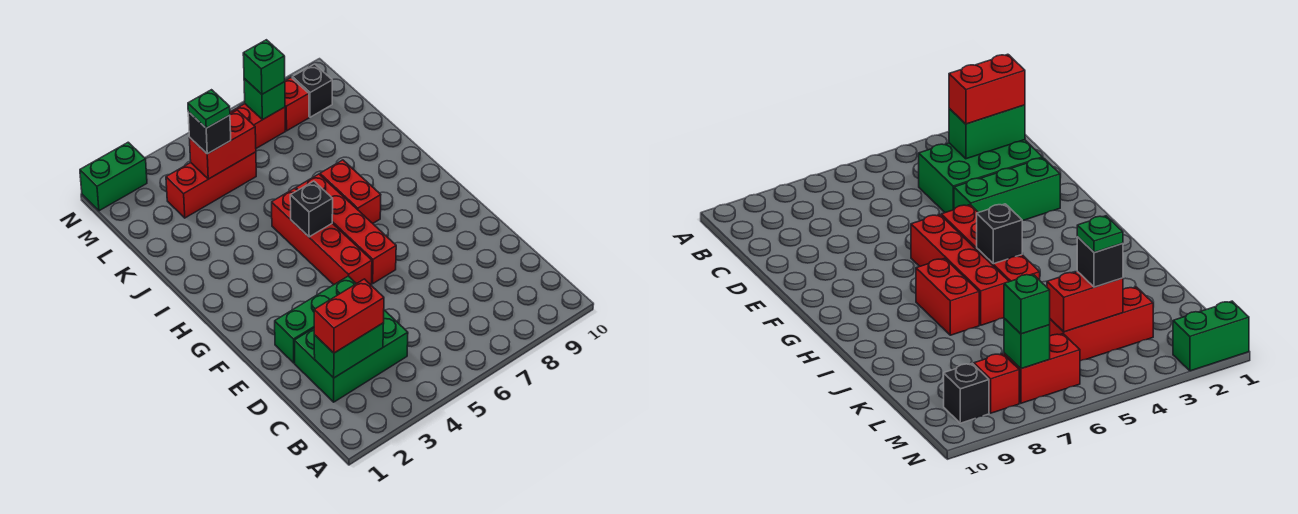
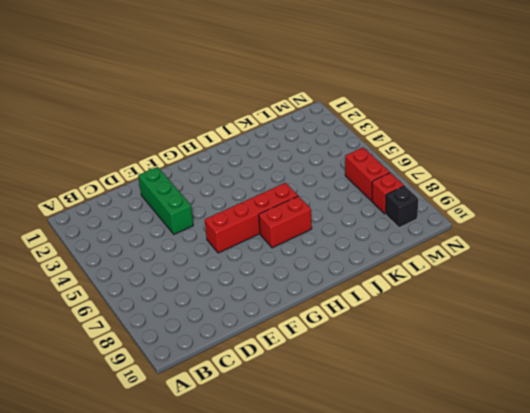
none -> green brick C2:D4 level 1
none -> red brick F5:I5 level 1
none -> red brick L3:L5 level 1

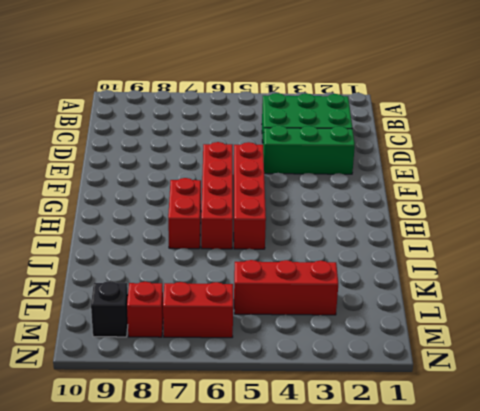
none -> green brick N1:N2 level 1
none -> green brick C2:C3 level 2
none -> black brick H5 level 2

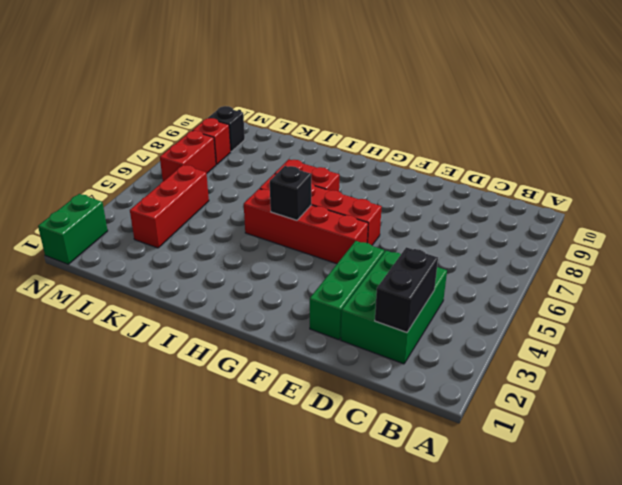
black brick C2:C3 level 2 -> green brick C2:C3 level 2
none -> red brick L4:L5 level 2
none -> green brick M7 level 2
none -> red brick C2:C3 level 3

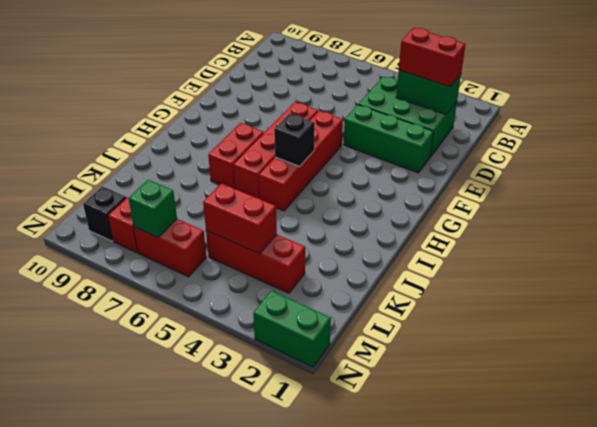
none -> black brick L4 level 3
none -> green brick M7 level 3
none -> green plate L4 level 4

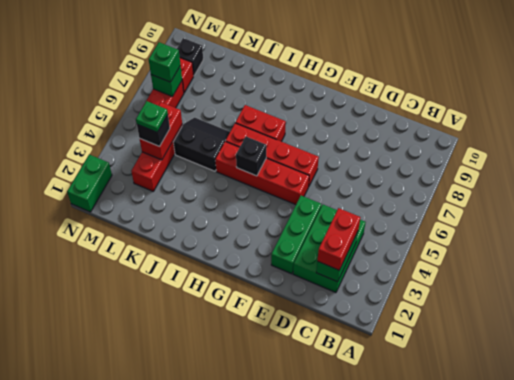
black slope J5:K6 level 1 top 5 -> none

